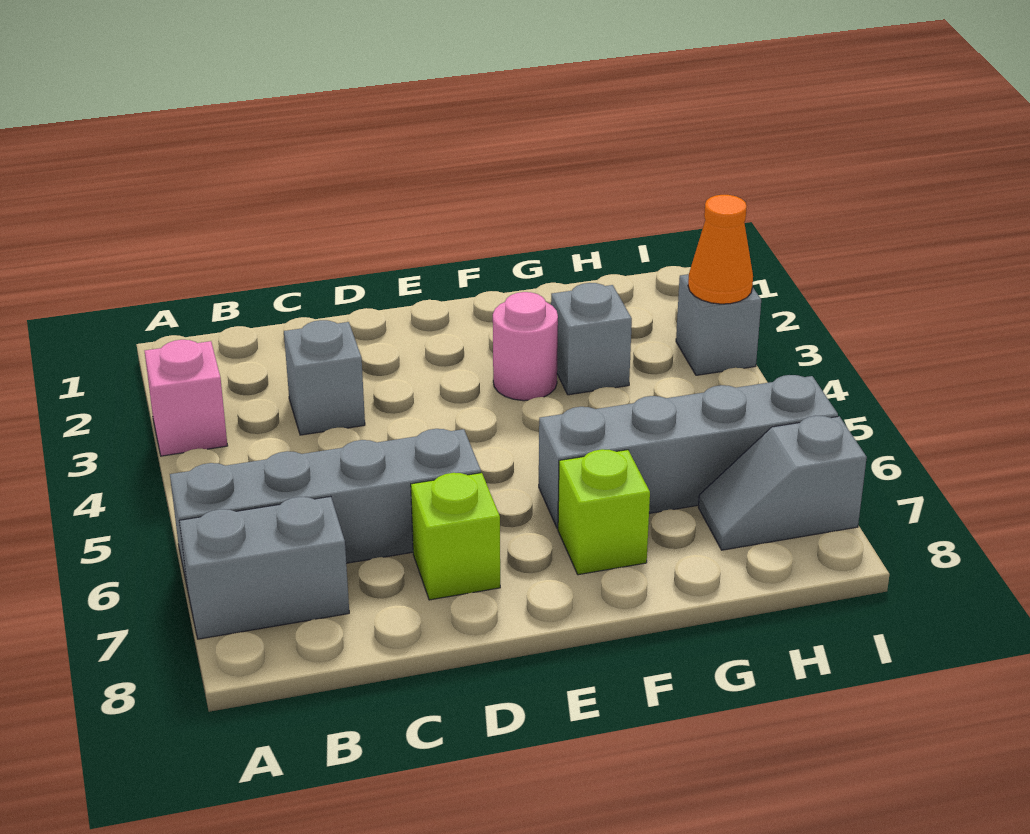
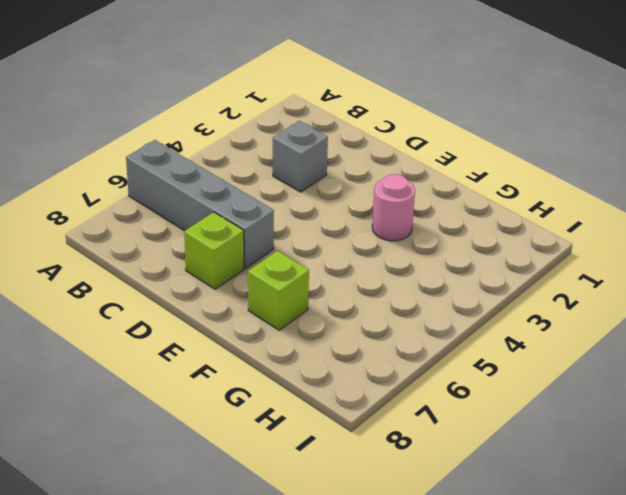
none -> pink brick A3 level 1
none -> grey brick A7:B7 level 1
none -> grey brick F6:I6 level 1

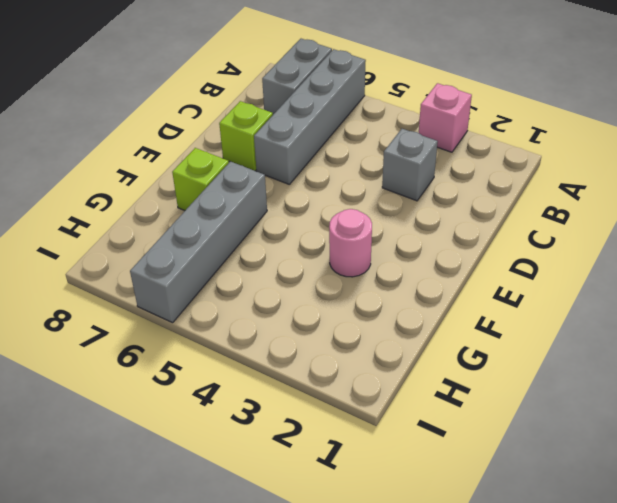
none -> grey brick G3 level 1
none -> grey slope H7:I7 level 1 top I
none -> grey brick I3 level 1

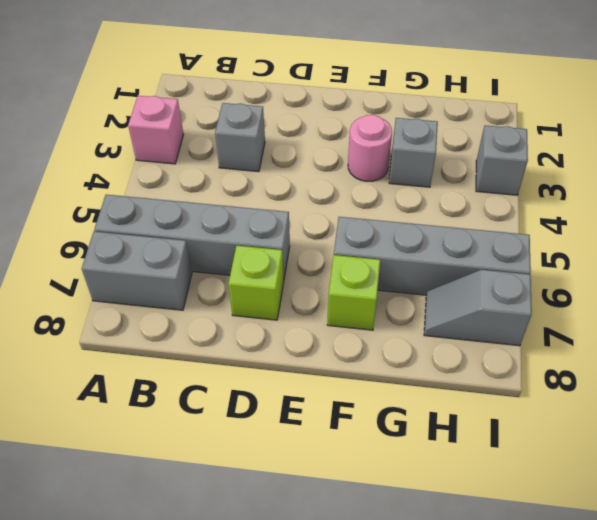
none -> orange cone I3 level 2

